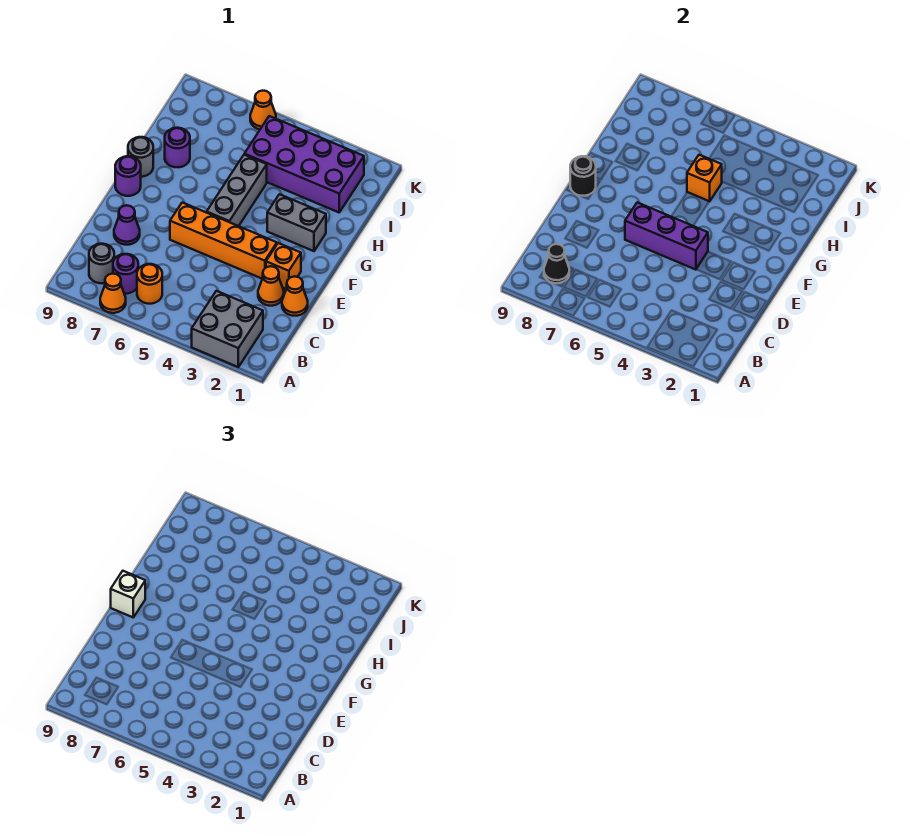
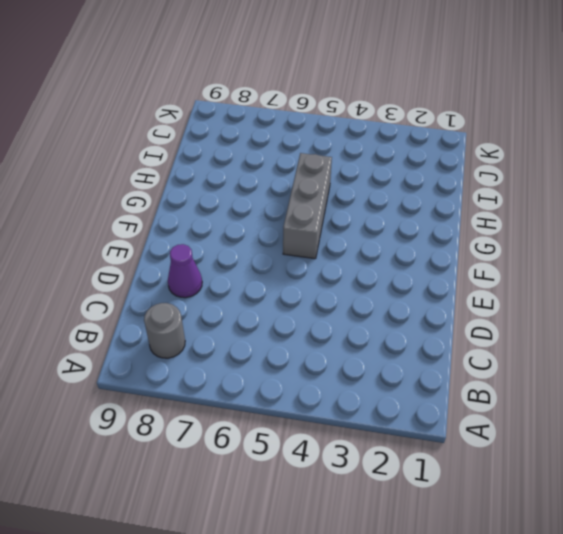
none -> grey brick A2:B3 level 1
none -> orange cone A7 level 1
none -> orange round brick B6 level 1

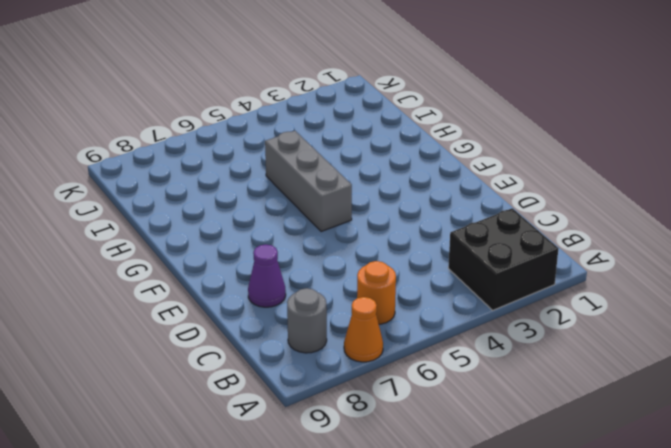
black brick A2:B3 level 1 -> grey brick A2:B3 level 1
none -> purple round brick B7 level 1
none -> orange cone D1 level 1
none -> orange cone D2 level 1

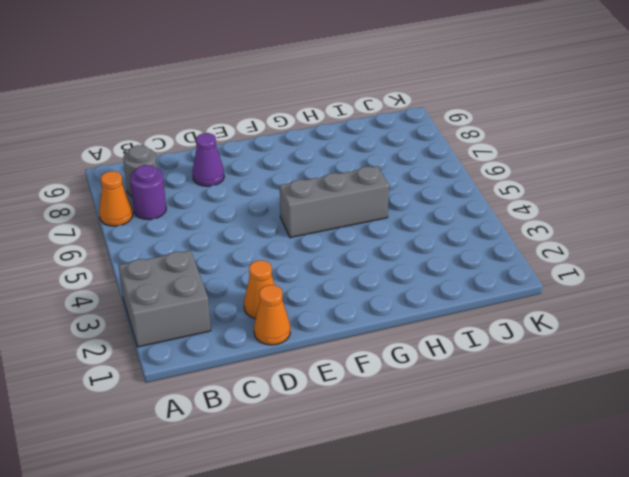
none -> orange round brick B6 level 1
none -> orange brick E2 level 1
none -> orange brick E3:E6 level 1

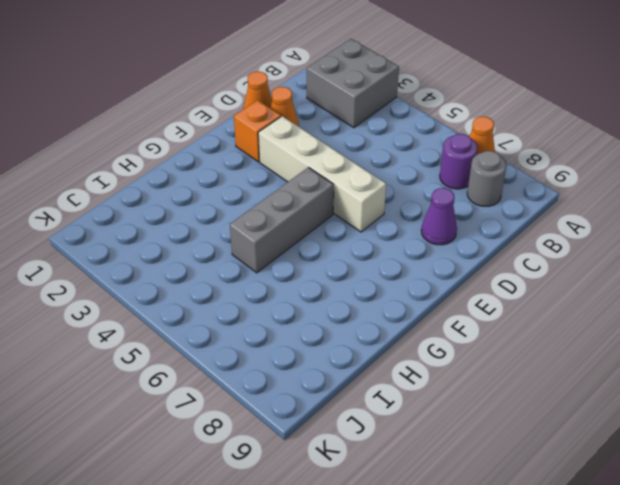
white brick E3:E6 level 1 -> orange brick E3:E6 level 1
none -> orange round brick B6 level 1
none -> purple round brick F9 level 1
none -> grey brick G2:G3 level 1

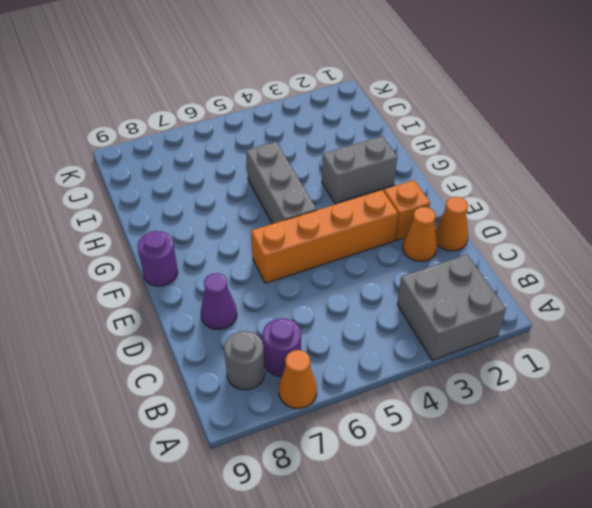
none -> orange round brick B6 level 1
none -> grey round brick G9 level 1
none -> purple round brick H8 level 1

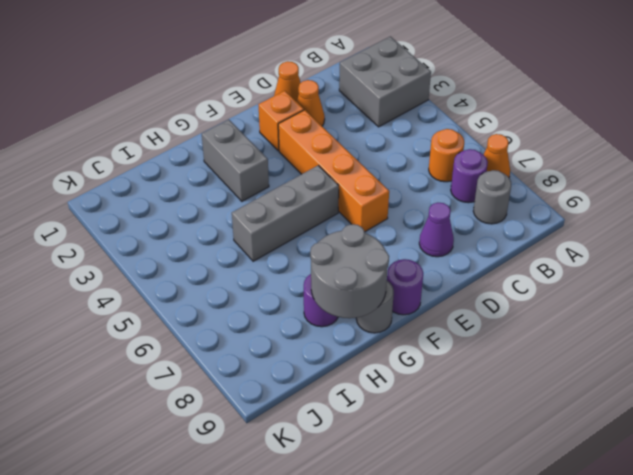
grey round brick G8:H9 level 2 -> none
none -> purple brick I2:J5 level 1
none -> orange cone K6 level 1
none -> black cone B8 level 2

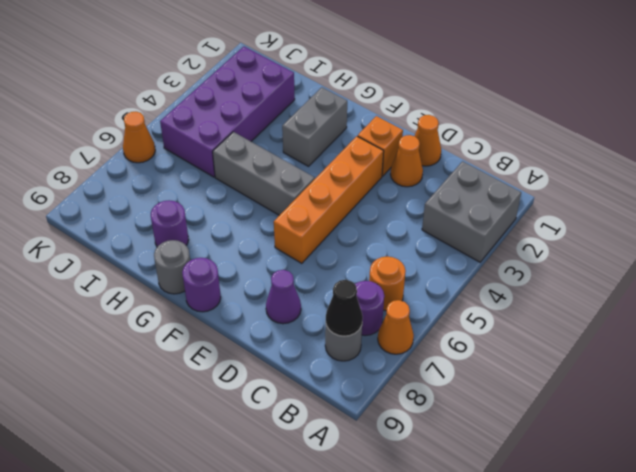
none -> purple brick E4:E6 level 2
none -> black round brick F9 level 2
none -> orange brick H5 level 2

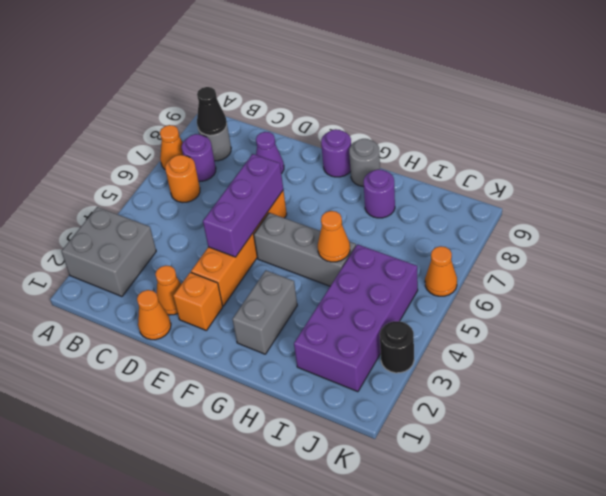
orange cone H5 level 2 -> orange brick H5 level 2
black round brick K3 level 1 -> black round brick F9 level 2
none -> white brick F9 level 3

